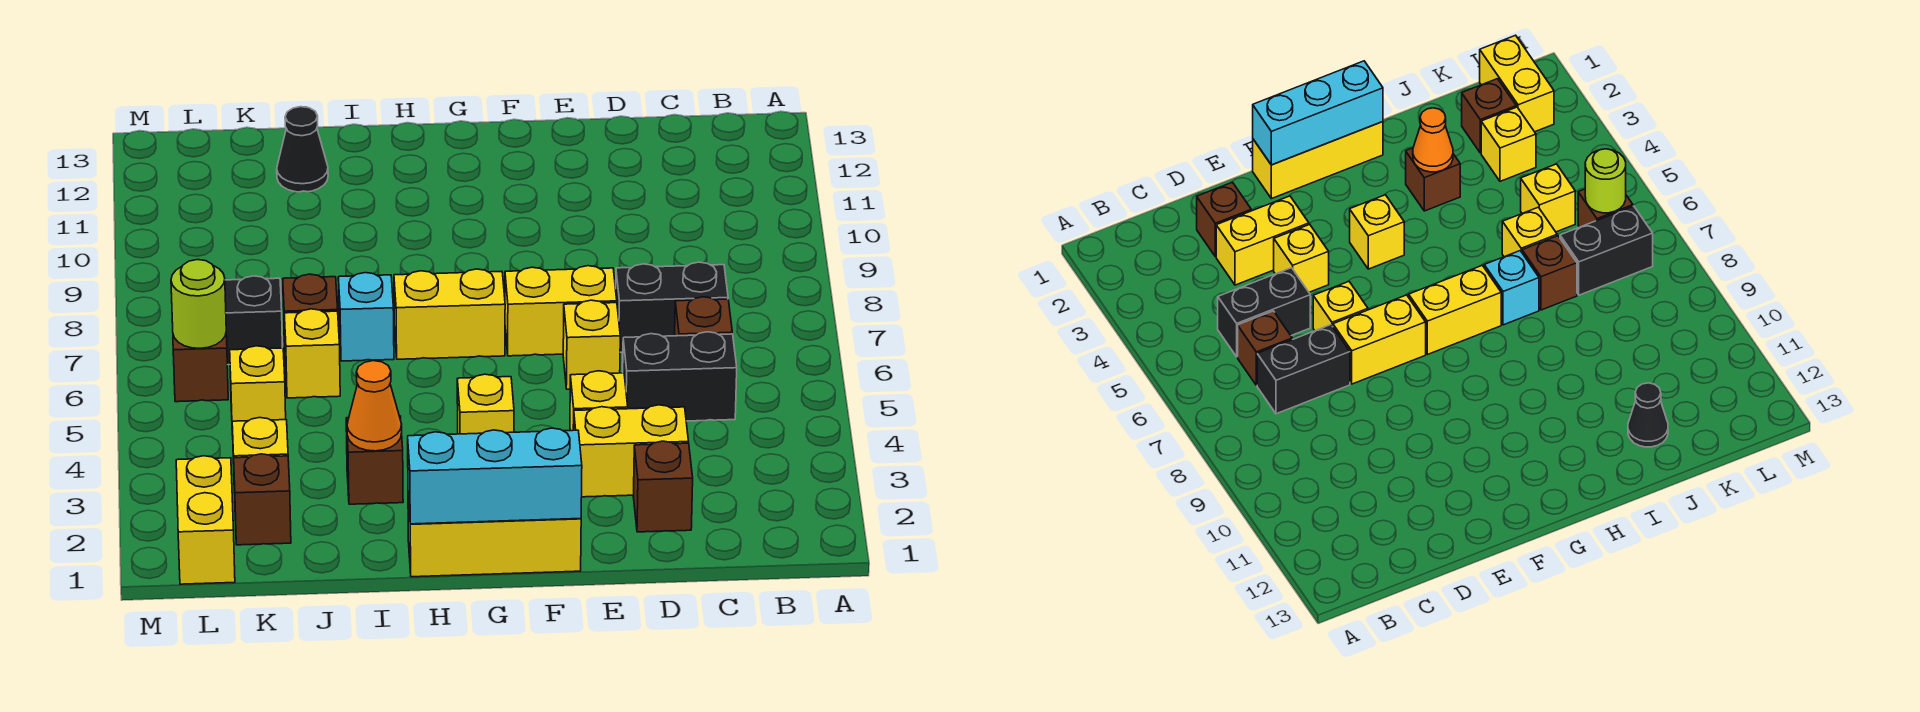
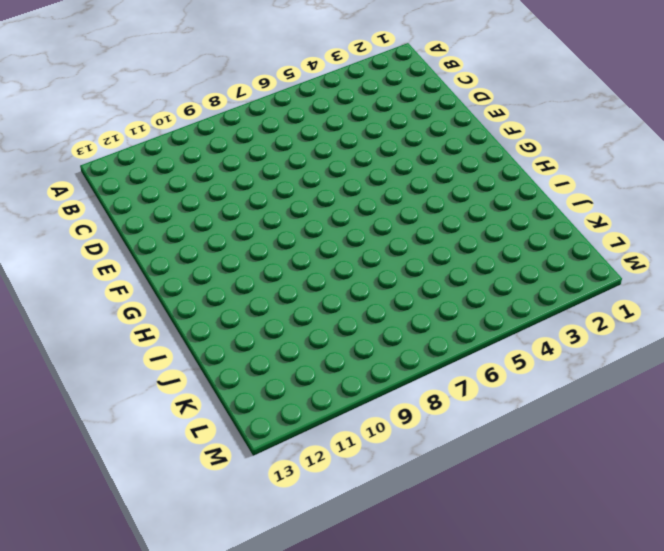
none -> black brick C5:D5 level 1
none -> brown brick C6 level 1
none -> black brick C7:D7 level 1

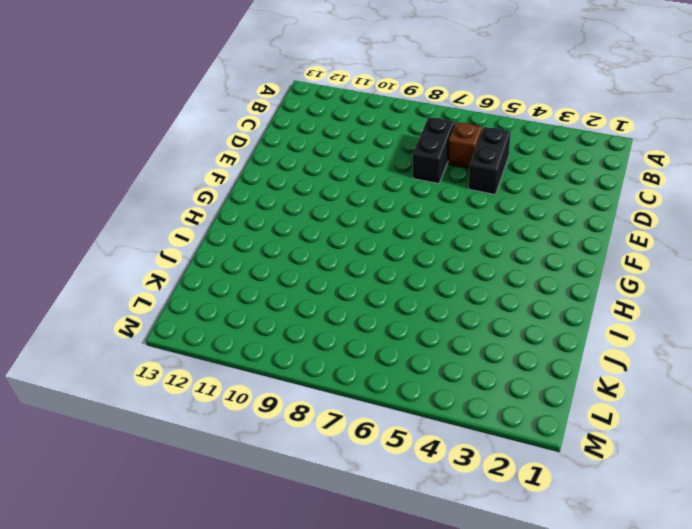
none -> brown brick D2 level 1
none -> yellow brick D3:E3 level 1
none -> yellow brick E4 level 1

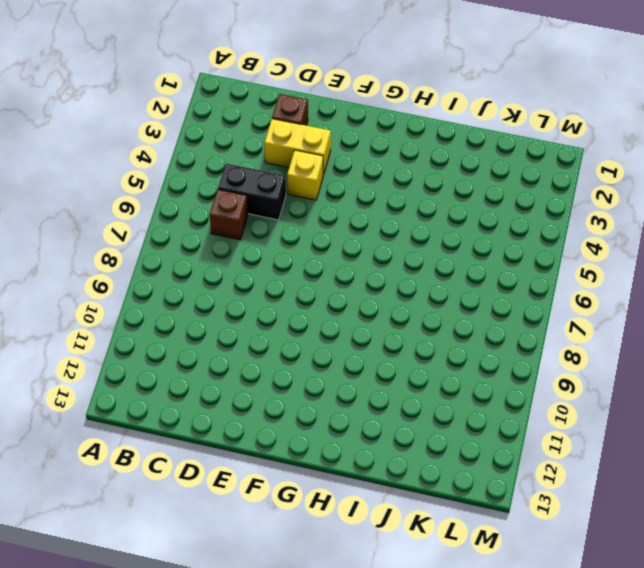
none -> black brick C7:D7 level 1
none -> yellow brick E6 level 1
none -> yellow brick E7:F7 level 1

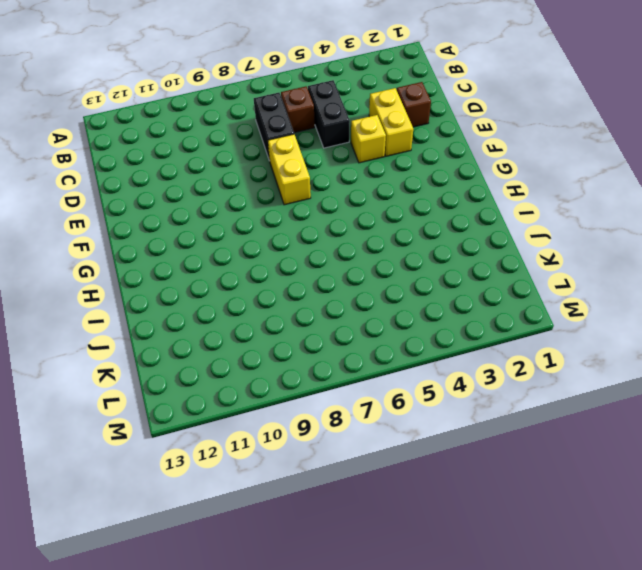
none -> yellow brick E6 level 1
none -> yellow brick F1:H1 level 1
none -> yellow brick G4 level 1

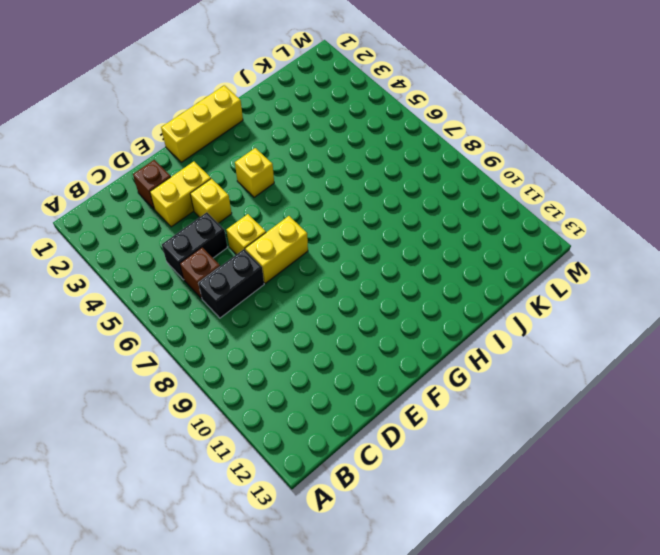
none -> yellow brick G7:H7 level 1
none -> brown brick I3 level 1
none -> cyan brick I7 level 1

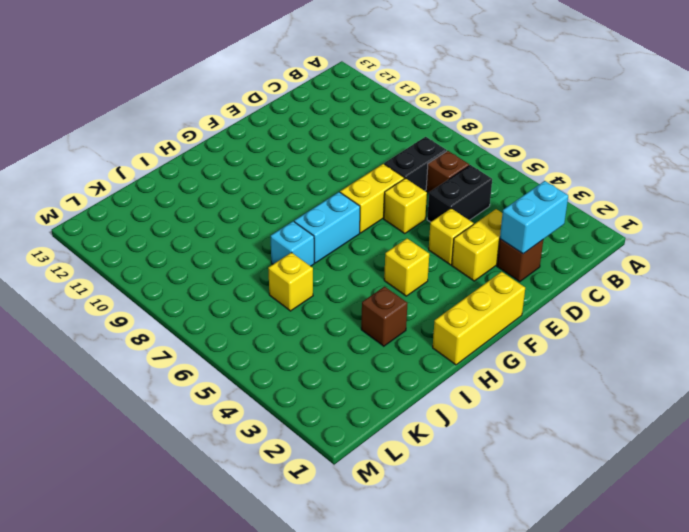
cyan brick C2:D2 level 2 -> none
cyan brick G7:H7 level 1 -> yellow brick G7:H7 level 1
none -> brown brick J7 level 1
none -> black cone J12 level 1
none -> brown brick K2 level 1

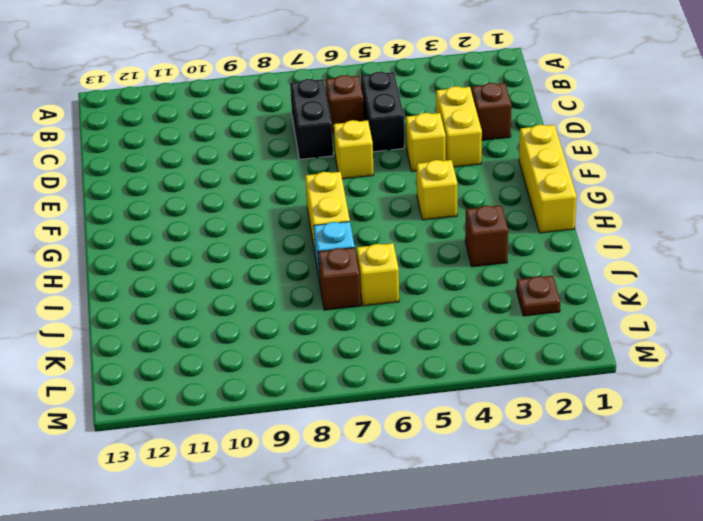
brown plate K2 level 1 -> brown brick K2 level 1
none -> yellow brick E7:F7 level 1
none -> black cone J12 level 1
none -> yellow brick K3 level 1

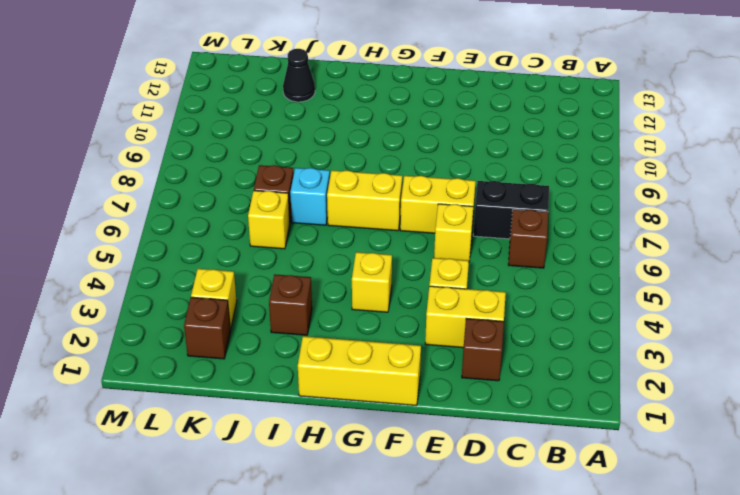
none -> black brick C5:D5 level 1
none -> yellow brick K5 level 1
none -> black brick K7:L7 level 1

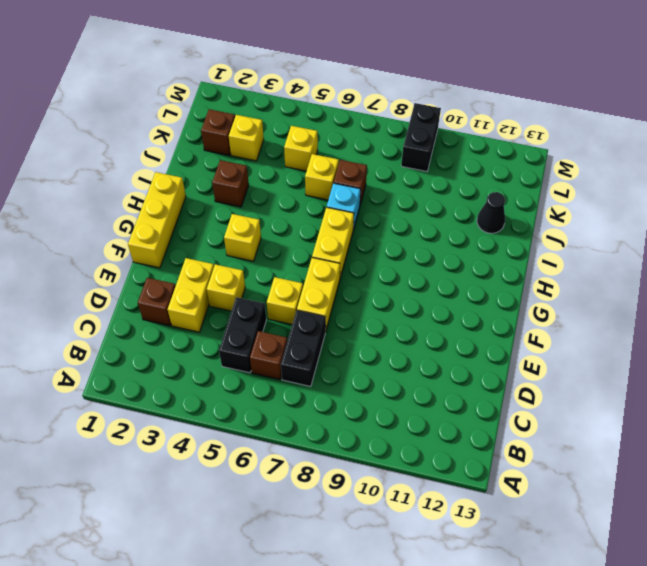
black brick L9:M9 level 1 -> black brick K7:L7 level 1
none -> yellow brick L1:L2 level 1
none -> brown brick L6 level 1
none -> cyan brick F1:H1 level 2

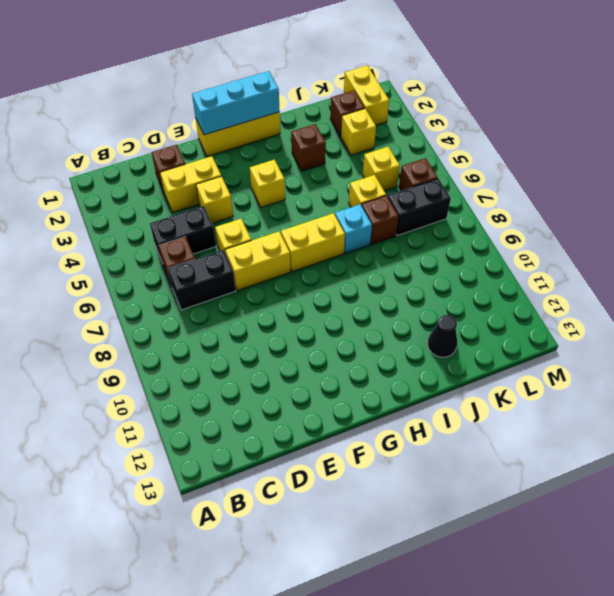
none -> orange cone I3 level 2
none -> lime round brick L6 level 2

